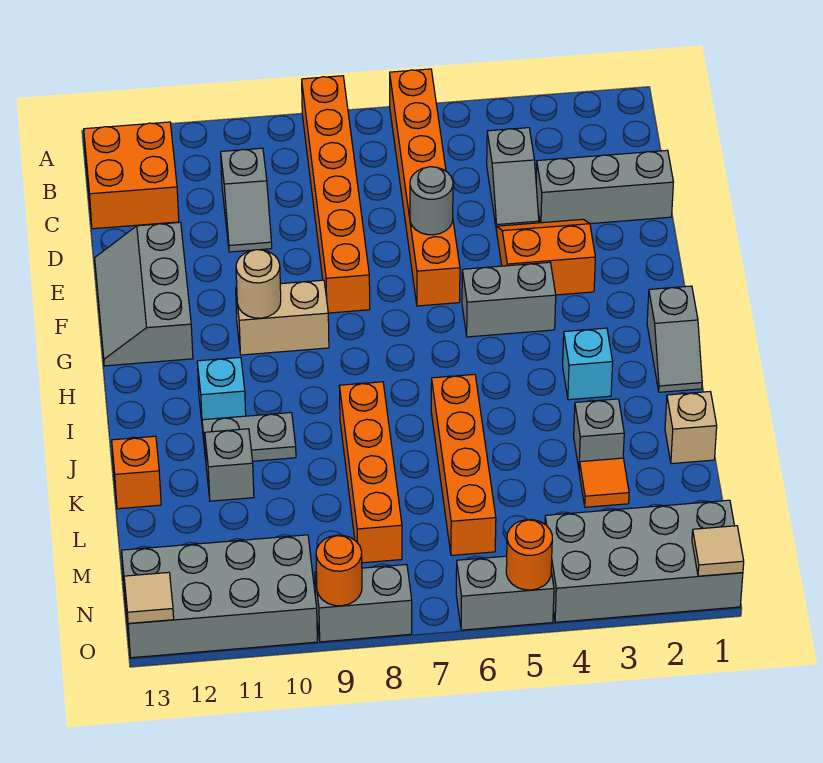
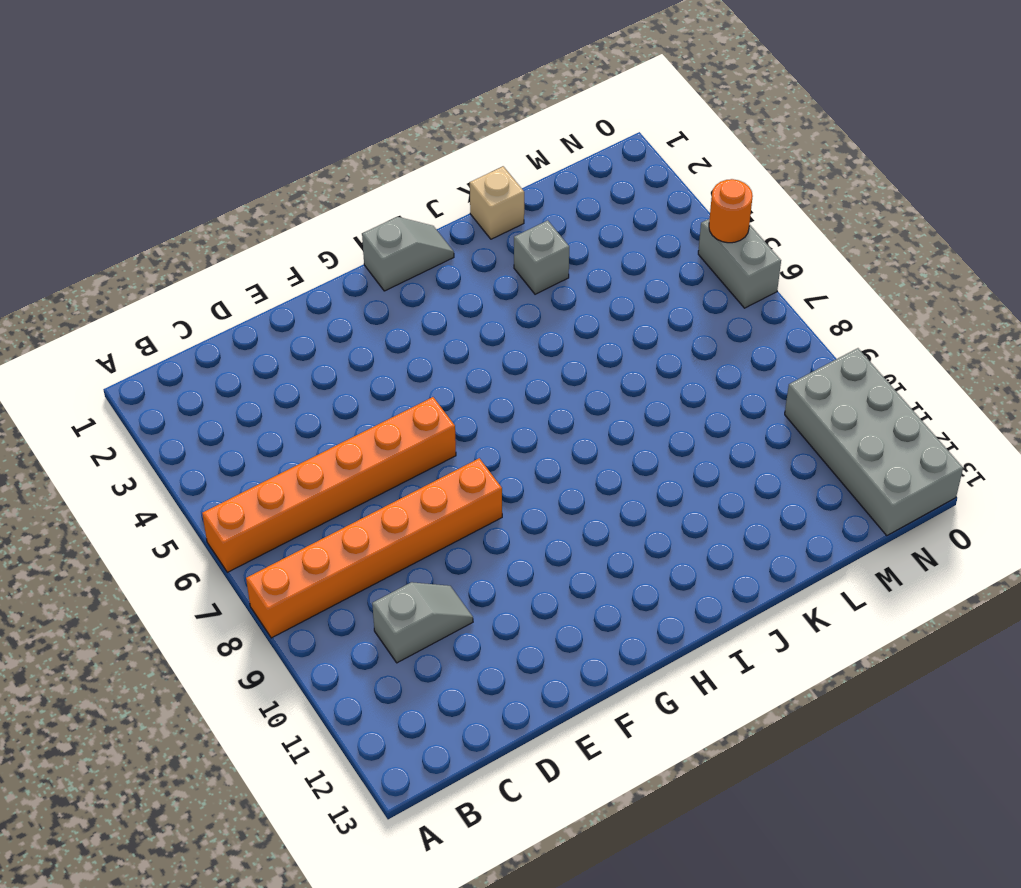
none -> orange brick B12:C13 level 1
none -> grey slope C4:D4 level 1 top C
none -> grey brick D1:D3 level 1
none -> orange slope E3:F4 level 1 top F

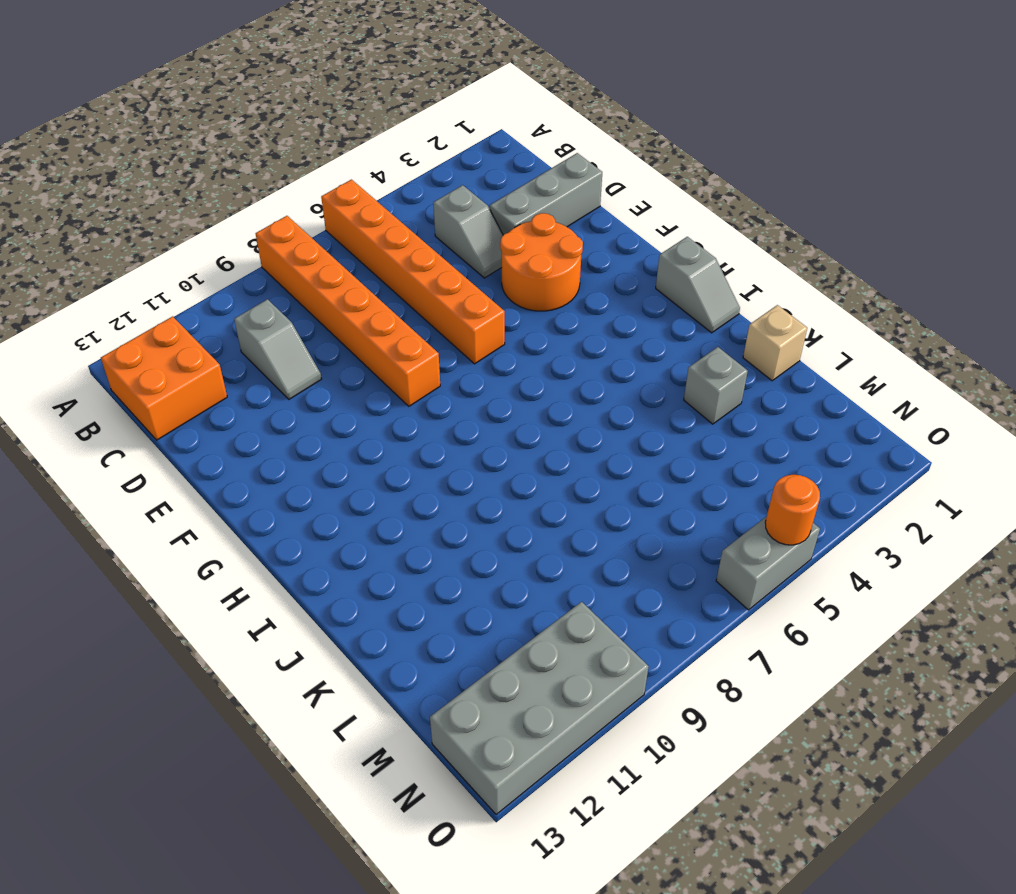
orange round brick E3:F4 level 1 -> orange slope E3:F4 level 1 top F
none -> grey slope E12:G13 level 1 top 12
none -> grey brick G4:G5 level 1
none -> tan brick G9:G10 level 1
none -> cyan brick I3 level 1

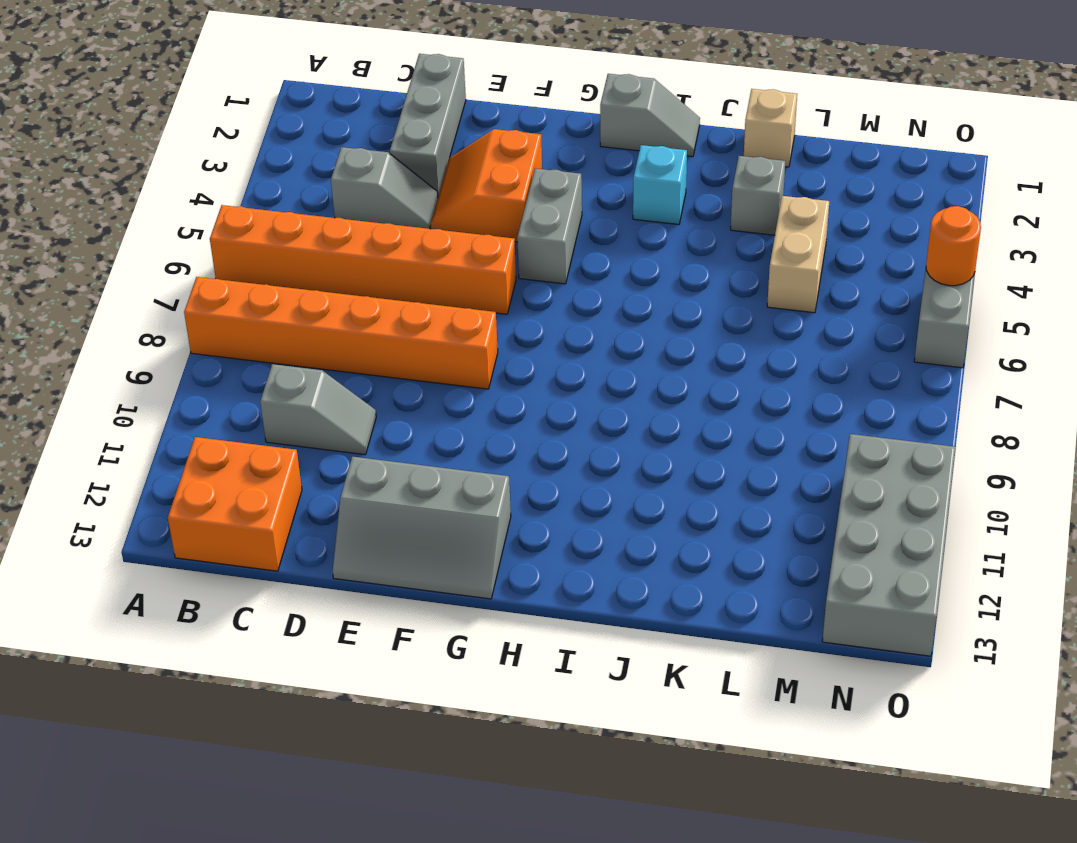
tan brick L4:L5 level 1 -> tan brick G9:G10 level 1
none -> cyan brick I11 level 1
none -> orange brick J6:M6 level 1
none -> orange brick J8:M8 level 1
none -> grey plate J10:J11 level 1

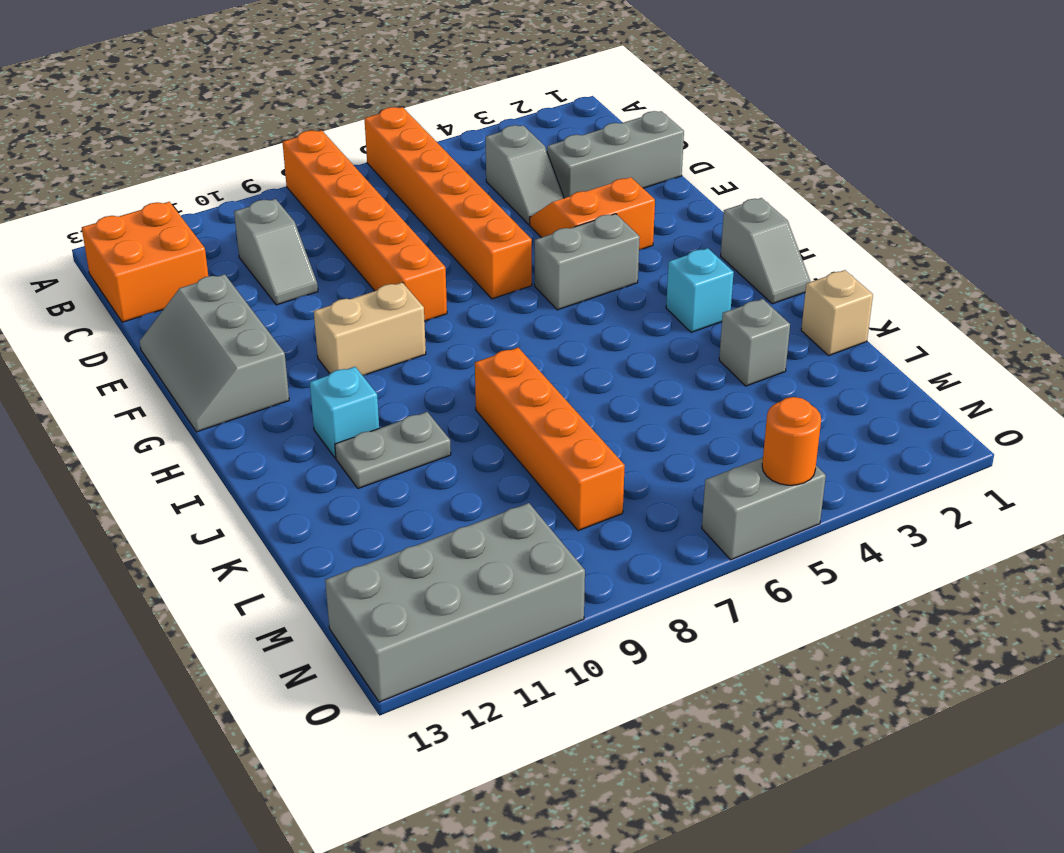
none -> orange brick J6:M6 level 1
none -> grey brick K11 level 1
none -> orange brick K13 level 1
none -> orange tile L3 level 1

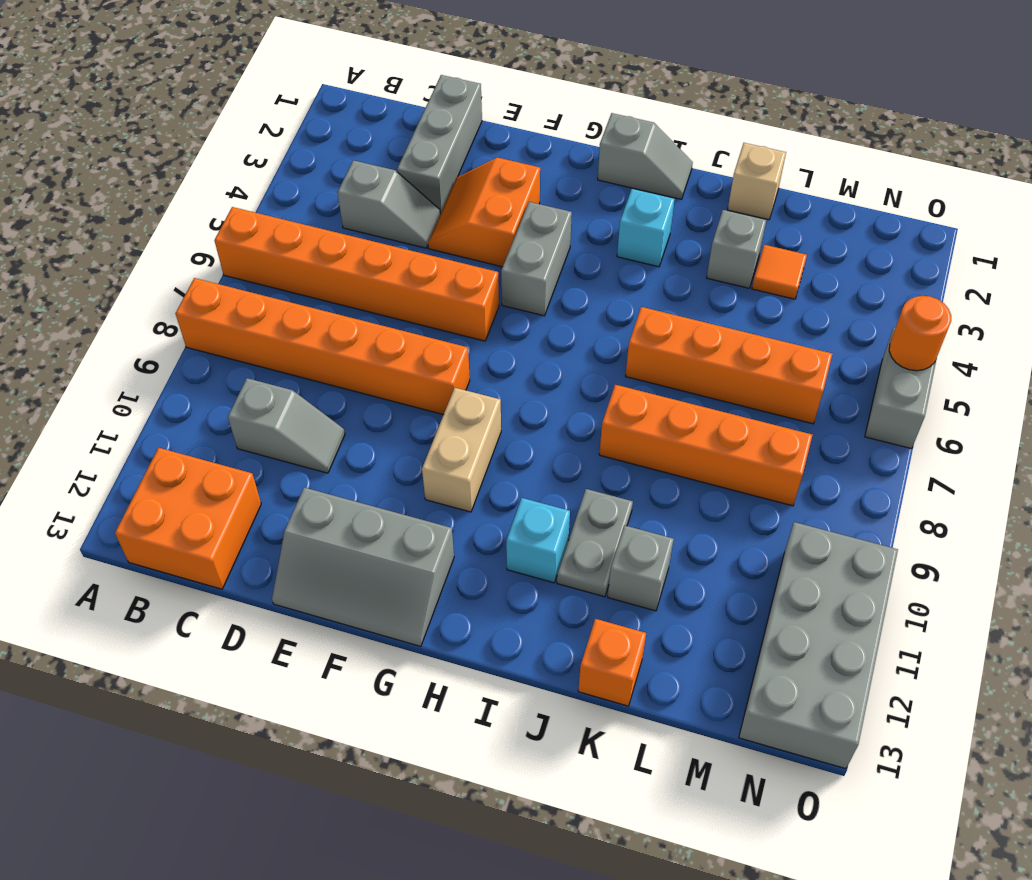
none -> grey brick N1:O4 level 1
none -> grey brick O8:O9 level 1
none -> grey round brick E6 level 2
none -> tan round brick G10 level 2

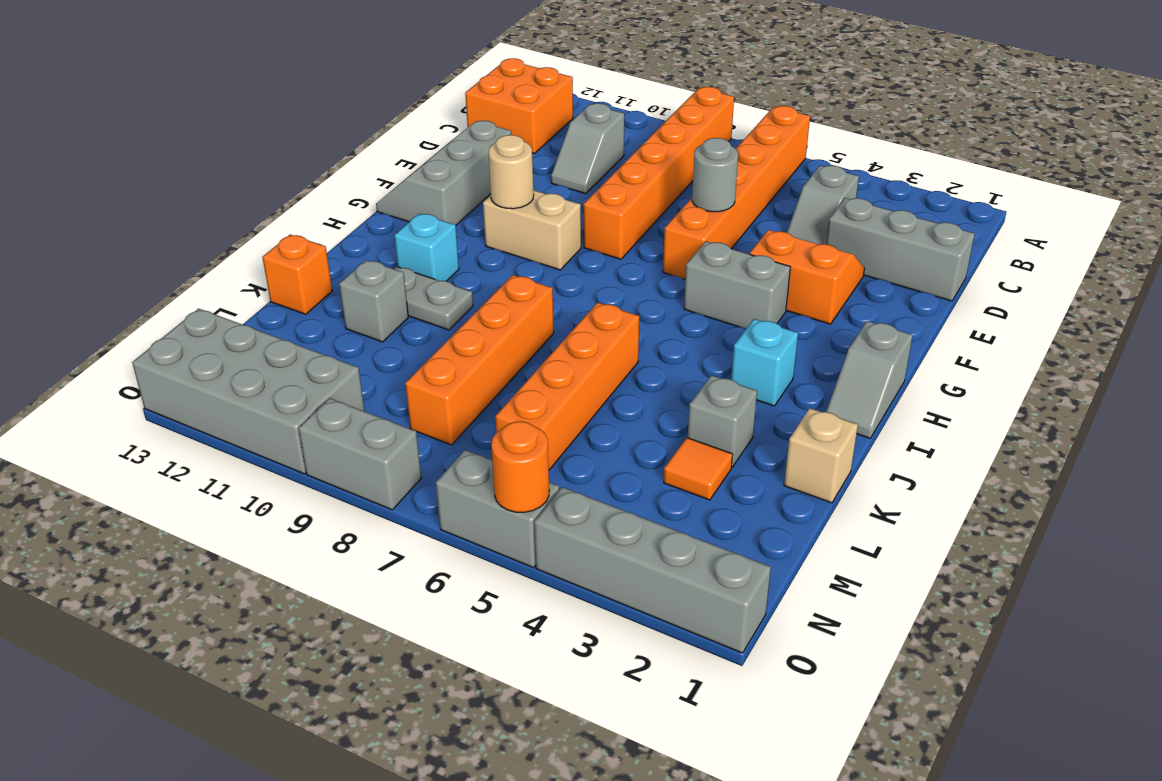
grey brick O1:O4 level 1 -> grey brick N1:O4 level 1
none -> tan tile O1 level 2
none -> orange round brick O9 level 2
none -> tan tile O13 level 2

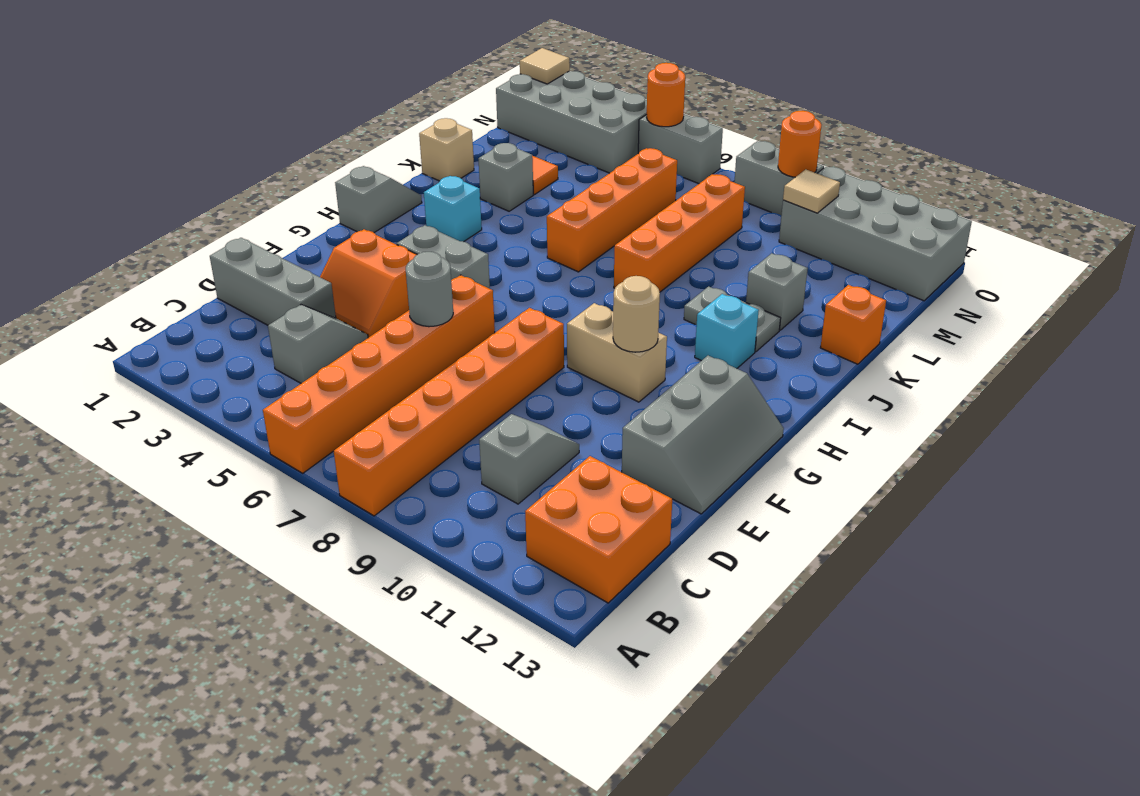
tan tile N10 level 2 -> tan tile O13 level 2

